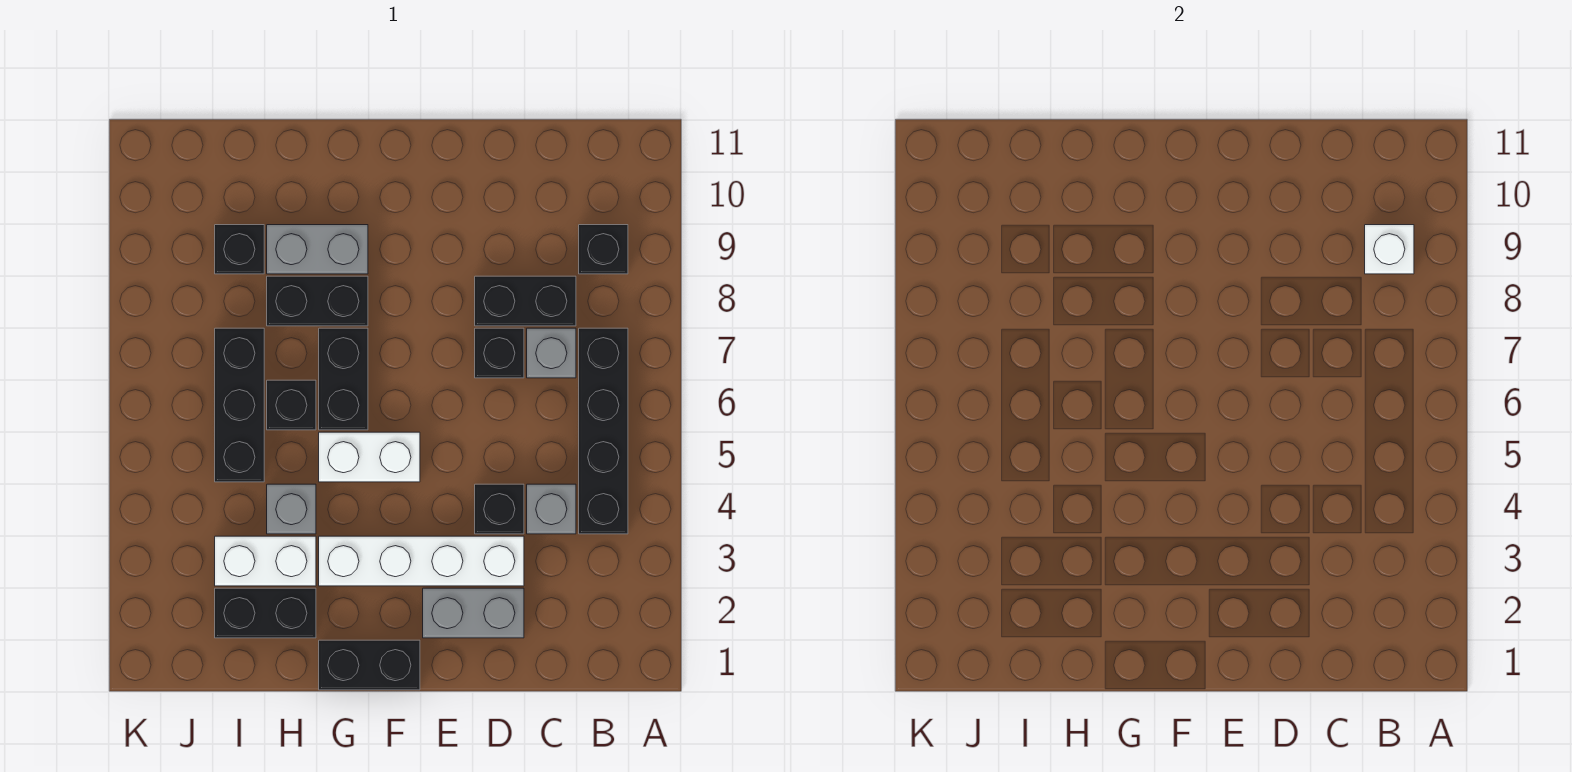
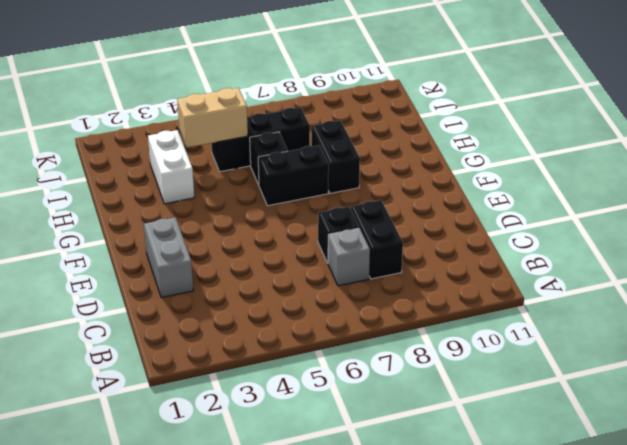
tan brick I4:I5 level 2 -> none
none -> black brick B4:B7 level 1
none -> black brick B9 level 1
none -> grey brick C4 level 1

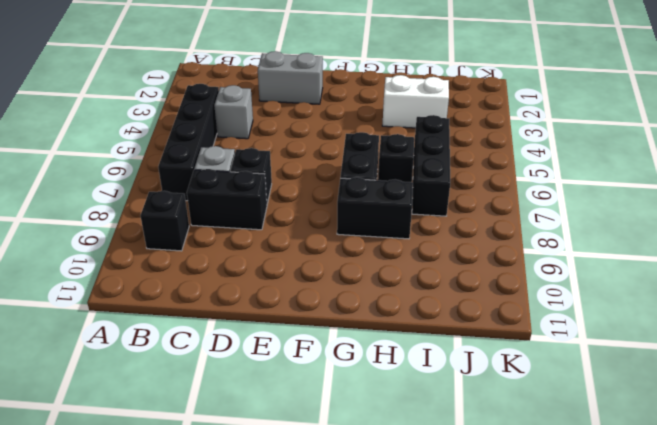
none -> white brick D3:G3 level 1
none -> black brick D4 level 1
none -> black brick F1:G1 level 1

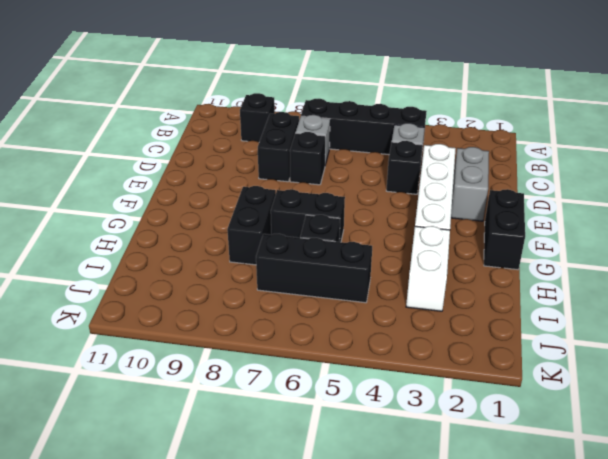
none -> white brick F5:G5 level 1
none -> grey brick G9:H9 level 1
none -> black brick H2:I2 level 1

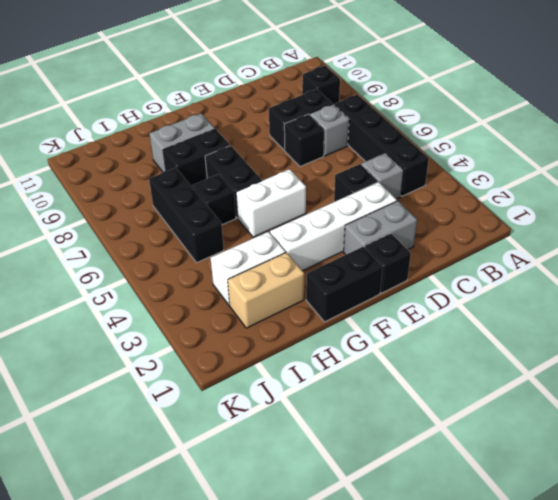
black brick E1 level 1 -> black brick I9 level 1
tan brick H2:I2 level 1 -> black brick H2:I2 level 1
none -> grey brick H4 level 1
none -> white brick B9 level 2

